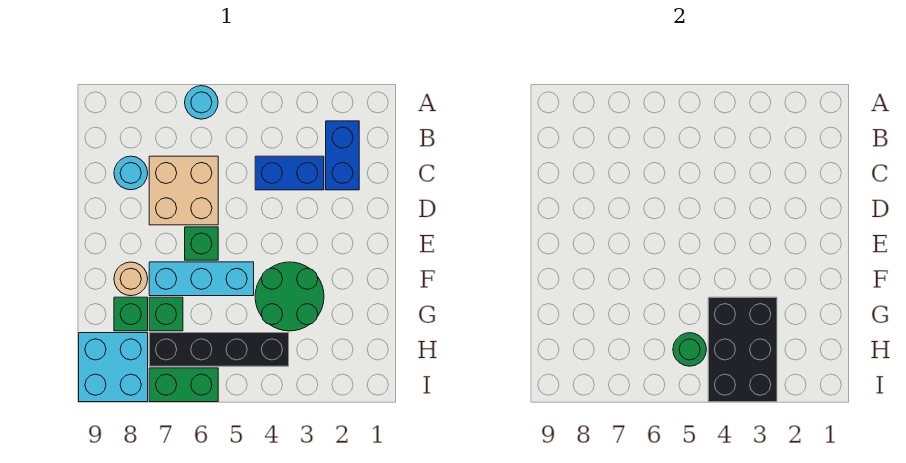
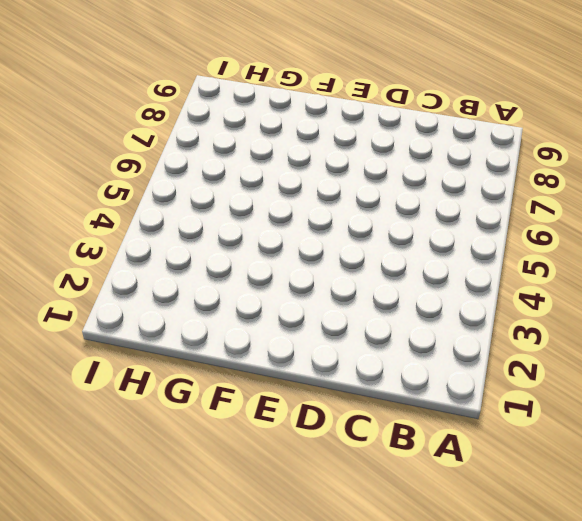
none -> cyan round brick A6 level 1
none -> blue brick B2:C2 level 1
none -> blue brick C3:C4 level 1

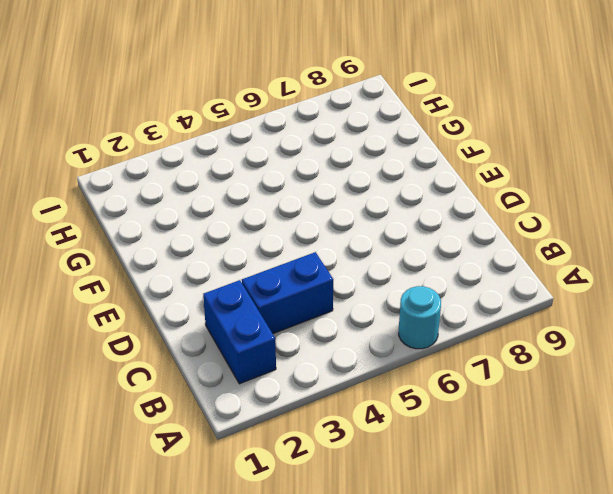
none -> tan brick C6:D7 level 1
none -> cyan round brick C8 level 1
none -> green brick E6 level 1

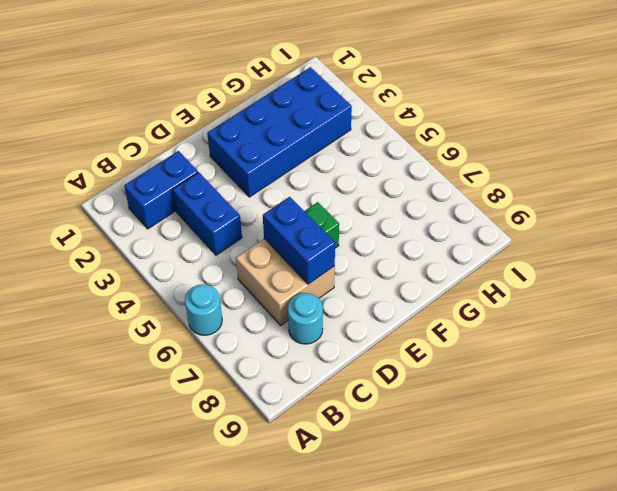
blue brick D6:D7 level 2 -> none
blue brick E2:H3 level 1 -> green round brick F3:G4 level 1
none -> cyan brick F5:F7 level 1
none -> tan round brick F8 level 1
none -> green brick G7 level 1

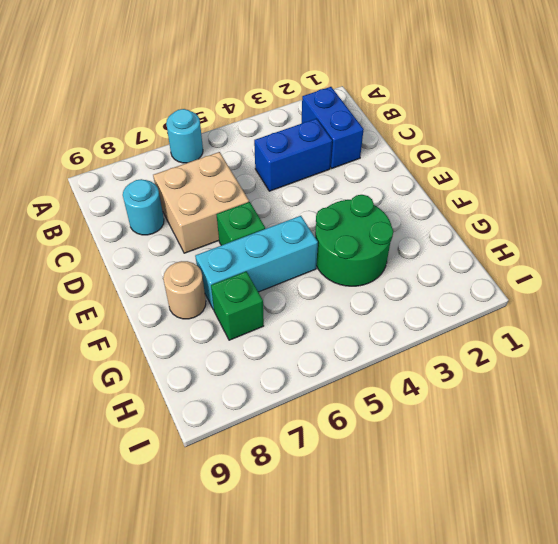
none -> green brick G8 level 1
none -> black brick H4:H7 level 1
none -> cyan brick H8:I9 level 1

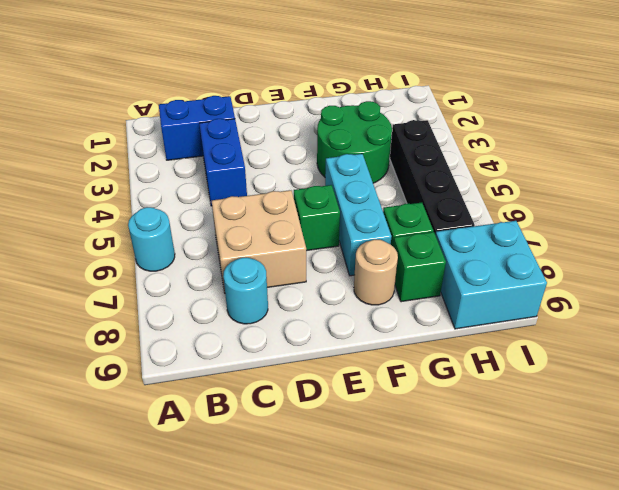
none -> green brick I6:I7 level 1
none -> black brick G3:I4 level 2
none -> green round brick H5 level 2

